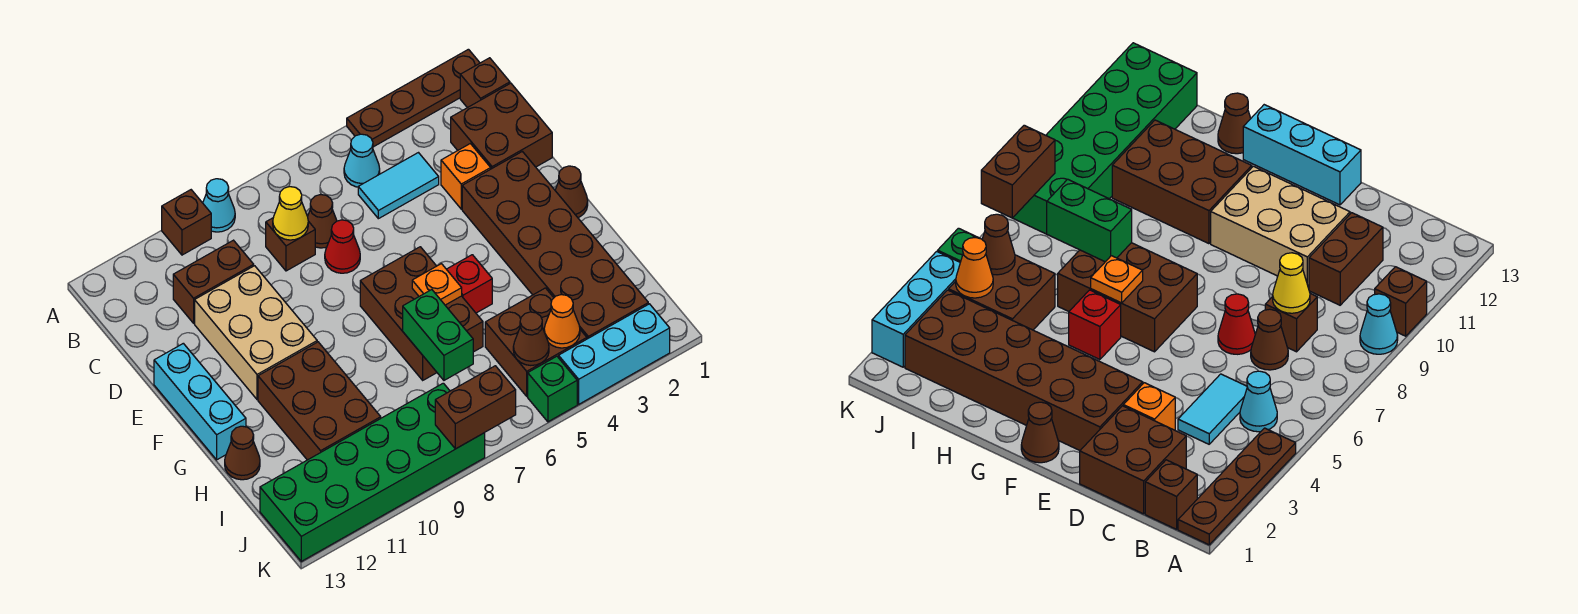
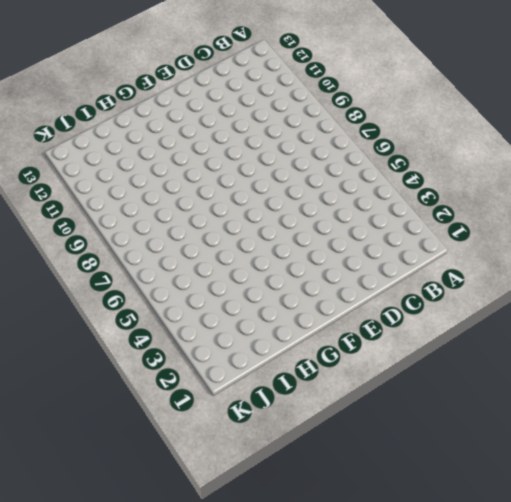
none -> brown plate A1:A4 level 1
none -> cyan cone A9 level 1
none -> brown brick A10 level 1
none -> brown brick B1 level 1

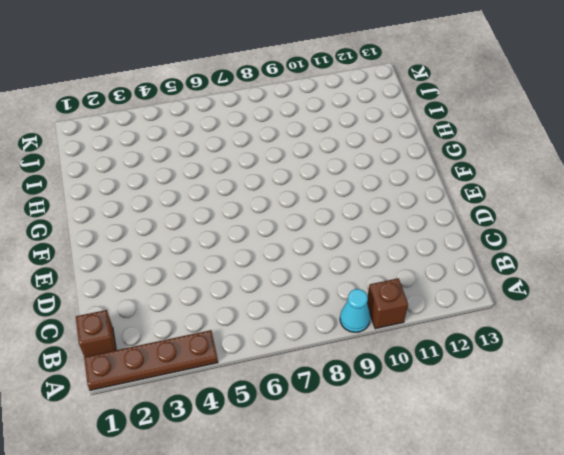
none -> cyan cone B5 level 1
none -> brown brick C1:D2 level 1
none -> cyan tile C4:C5 level 1
none -> brown cone C7 level 1

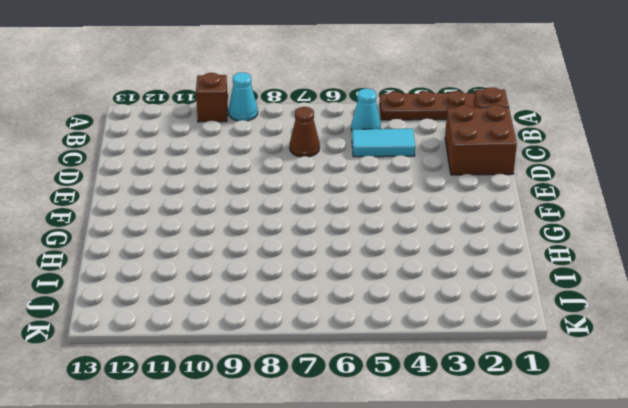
none -> brown brick C8 level 1
none -> brown brick C10:C11 level 1
none -> orange brick D3 level 1
none -> red cone D7 level 1

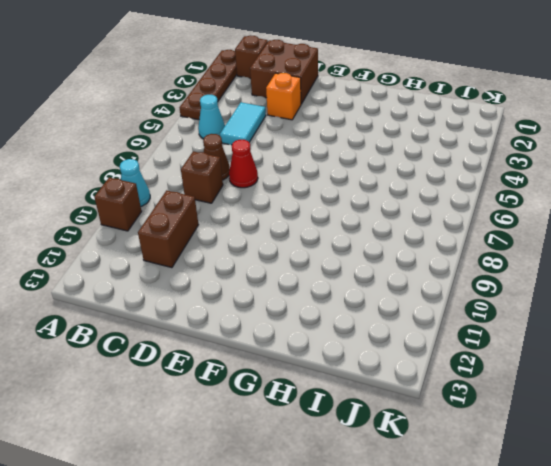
none -> tan brick D10:F11 level 1
none -> brown brick E2:J3 level 1
none -> cyan brick E13:G13 level 1
none -> brown cone F1 level 1

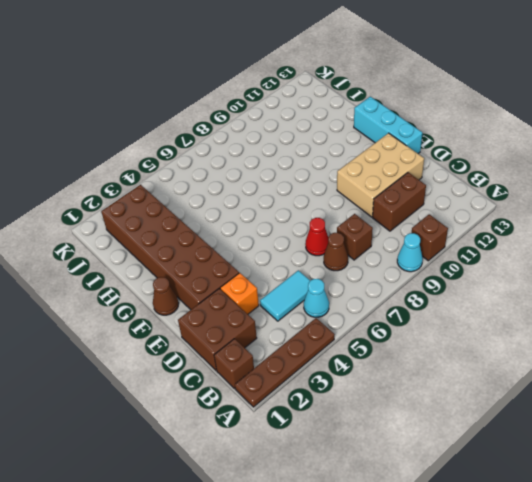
tan brick D10:E12 level 1 -> tan brick D10:F11 level 1
none -> brown brick F6:H7 level 1
none -> red brick G5 level 1
none -> brown brick G10:I11 level 1
none -> brown cone H13 level 1

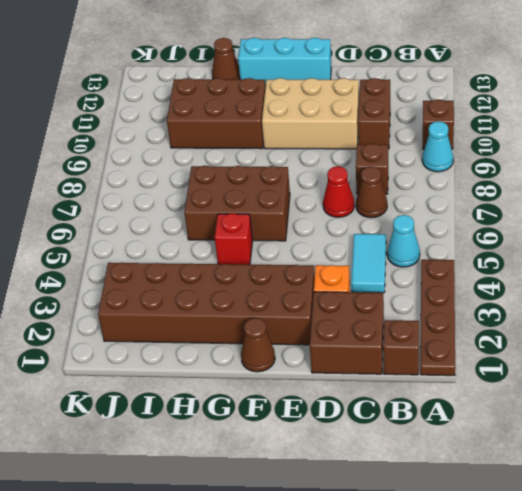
none -> brown brick I4:J5 level 1
none -> green brick J8:K13 level 1
none -> cyan brick K2:K4 level 1
none -> green brick K5 level 1

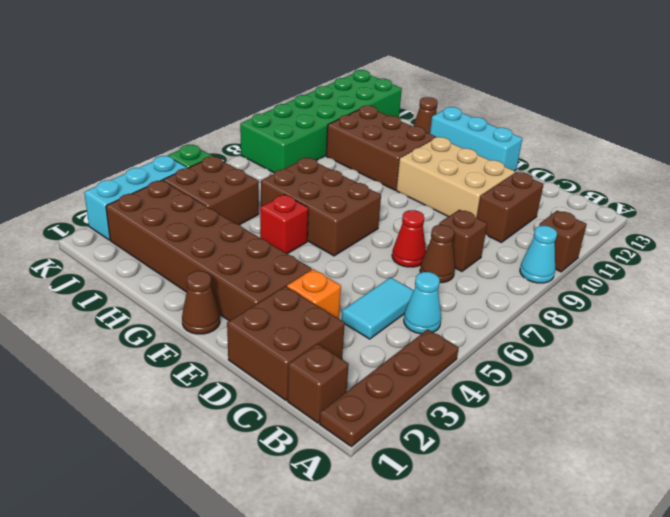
none -> yellow cone C8 level 2
none -> orange plate G6 level 2
none -> green brick H7:I7 level 2
none -> orange cone J4 level 2

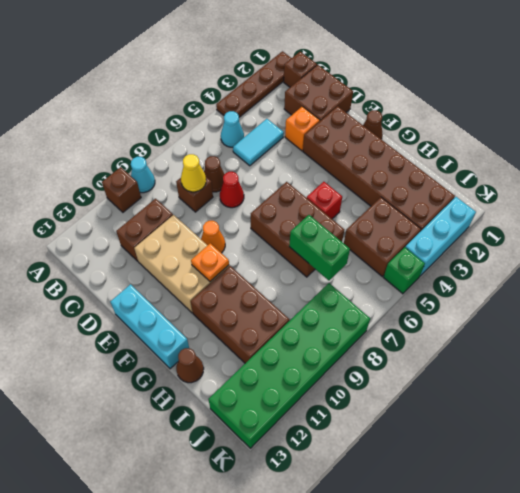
orange cone E9 level 1 -> orange cone J4 level 2
orange plate F10 level 2 -> orange plate G6 level 2
none -> brown cone J5 level 2
none -> brown brick K7:K8 level 2

